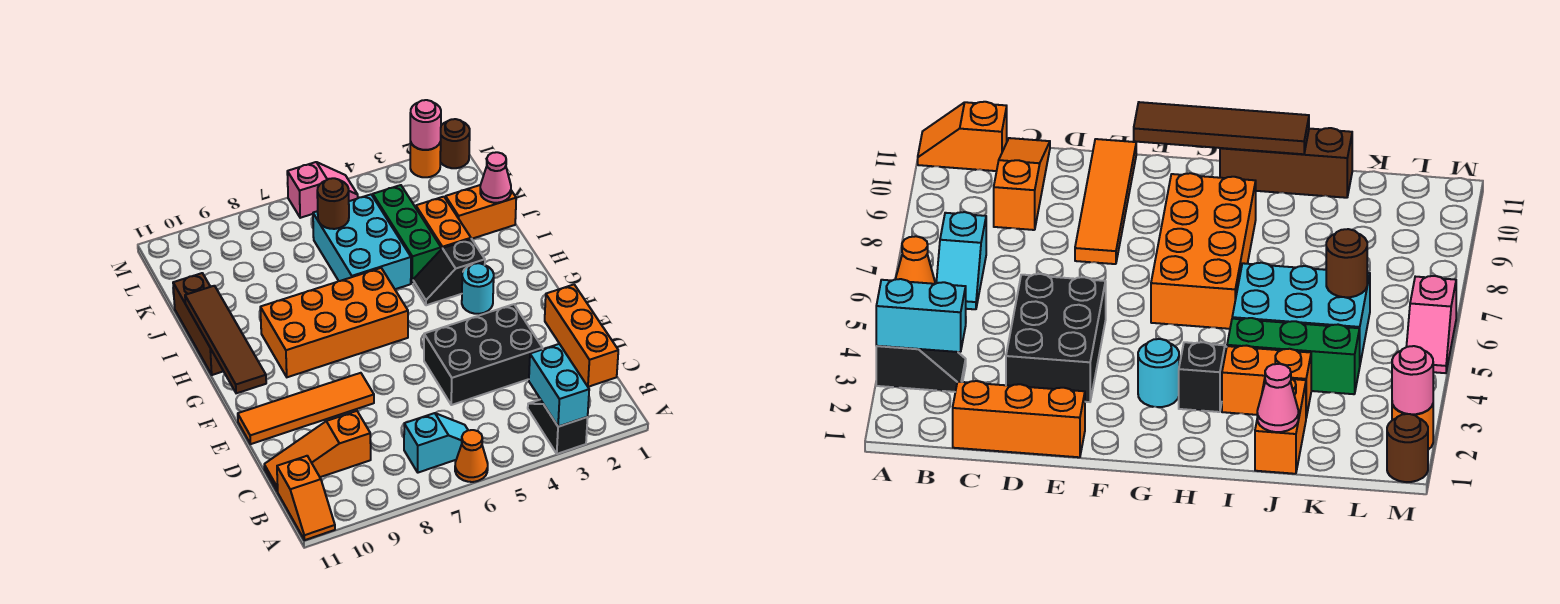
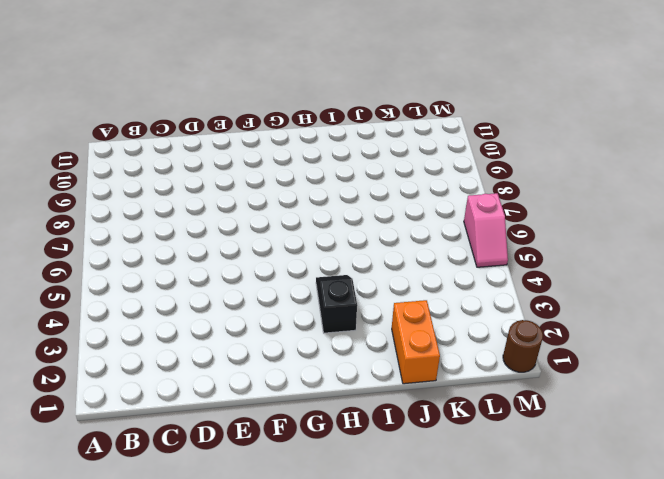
none -> black slope A3:B3 level 1 top A
none -> orange cone A6 level 1
none -> orange slope A11:B11 level 1 top B

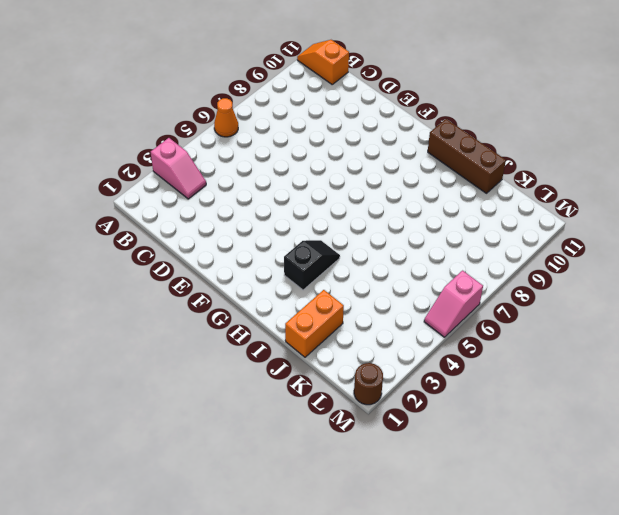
pink slope A3:B3 level 1 top A -> black slope A3:B3 level 1 top A
none -> cyan slope B6:B7 level 1 top 7
none -> orange brick C1:E1 level 1
none -> orange slope C9:C11 level 1 top 9

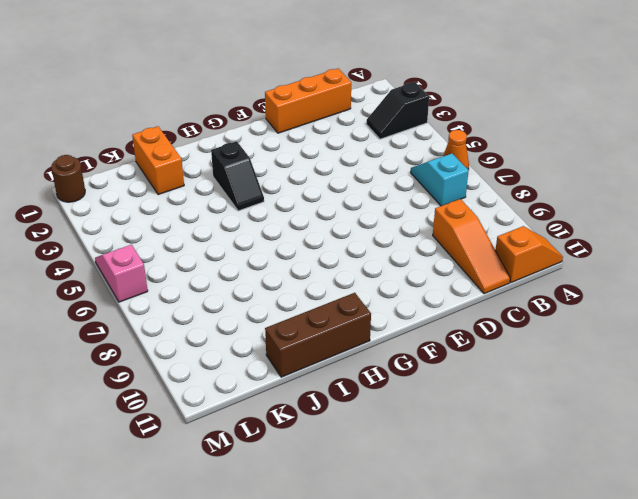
none -> black brick D3:E5 level 1
none -> orange tile E8:E11 level 1
none -> cyan round brick G3 level 1

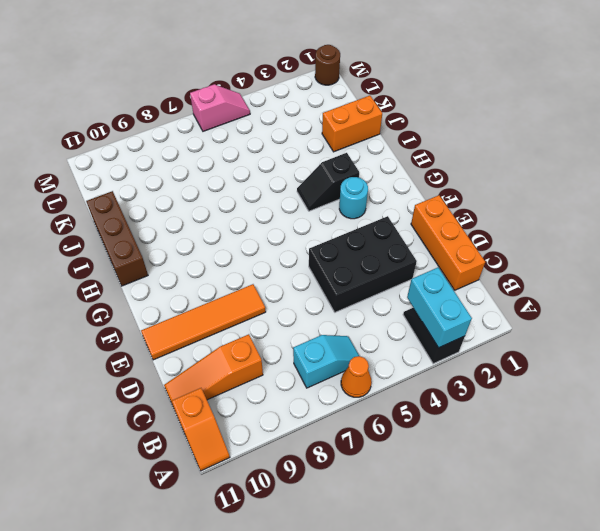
none -> orange brick G6:H9 level 1
none -> orange brick I3:J3 level 1
none -> green brick I4:K4 level 1

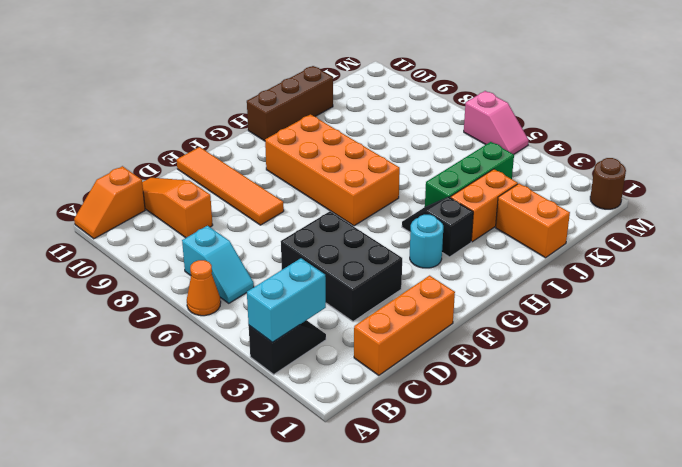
none -> cyan brick I5:K6 level 1
none -> orange round brick M2 level 1
none -> brown tile F11:I11 level 2

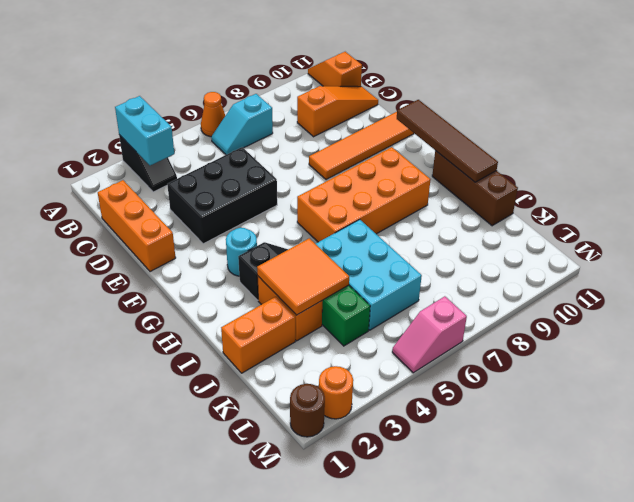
orange tile I3:J4 level 2 -> none
none -> pink cone J1 level 2
none -> brown round brick K6 level 2
none -> pink round brick M2 level 2

